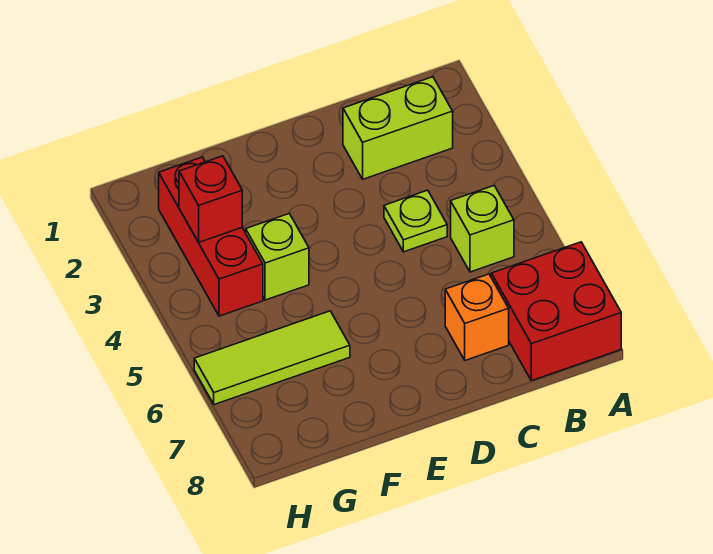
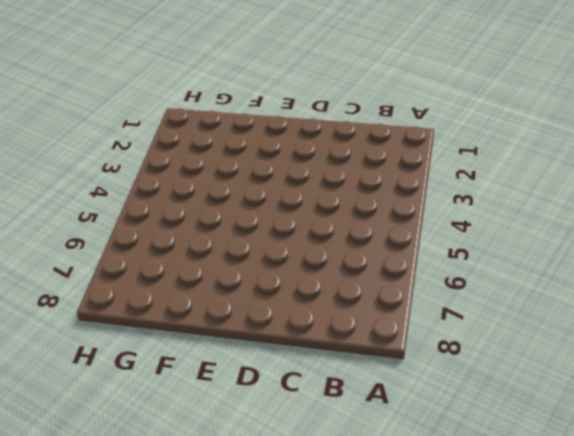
none -> red brick A7:B8 level 1
none -> lime brick B2:C2 level 1

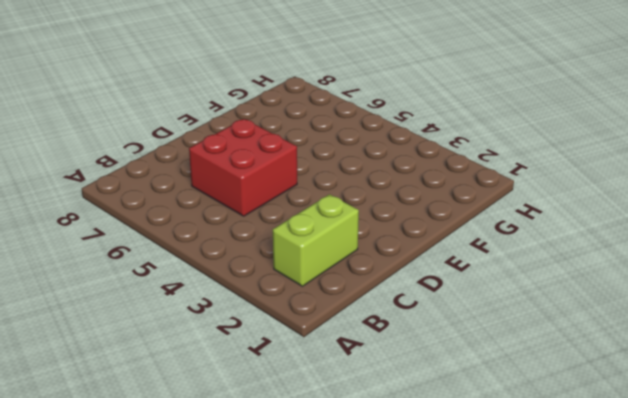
red brick C5:D6 level 1 -> red brick A7:B8 level 1
none -> lime brick B5 level 1
none -> lime plate C4 level 1

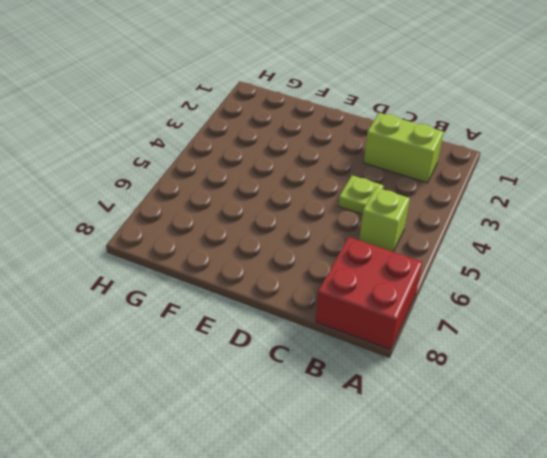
none -> orange brick C7 level 1
none -> lime brick F4 level 1

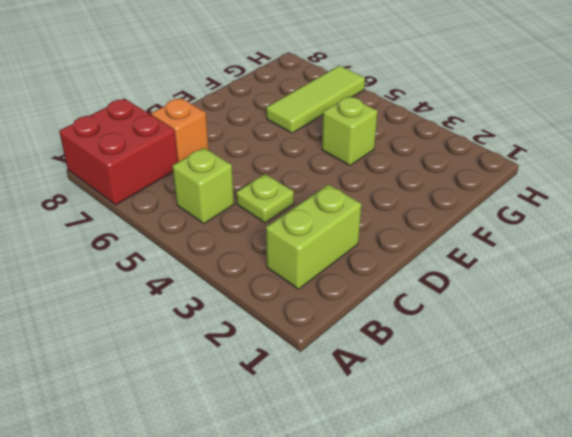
none -> red brick G2:G4 level 1
none -> red brick G3 level 2

